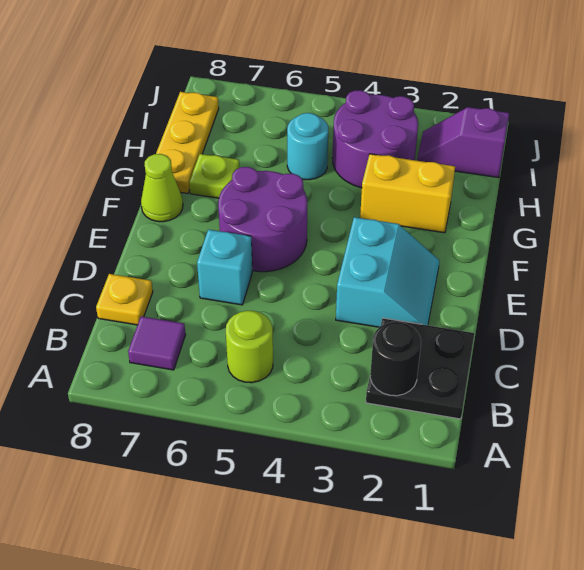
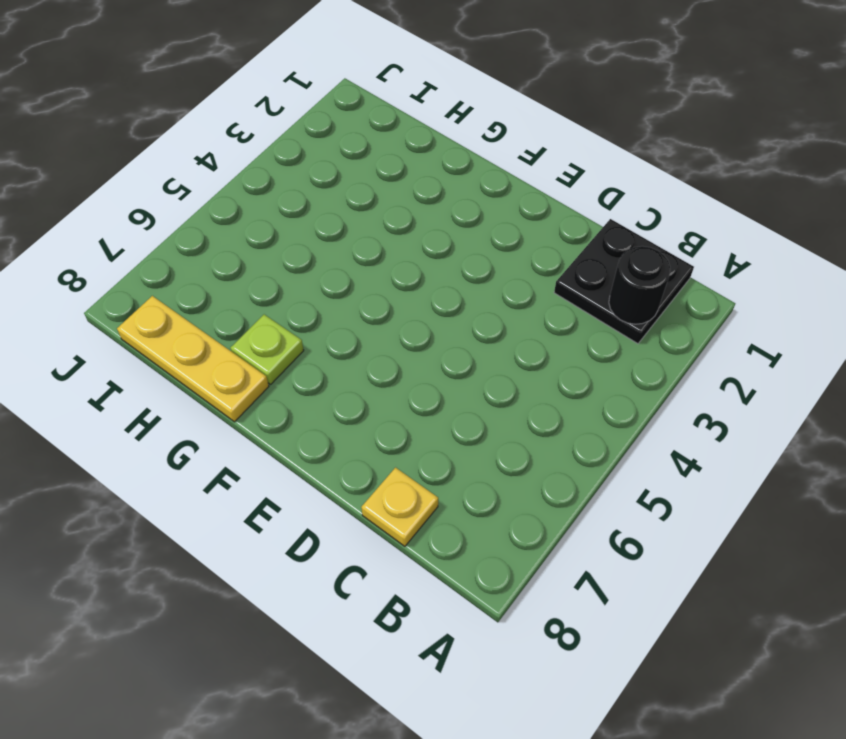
none -> lime round brick B5 level 1
none -> purple tile B7 level 1
none -> cyan slope D2:E3 level 1 top 3

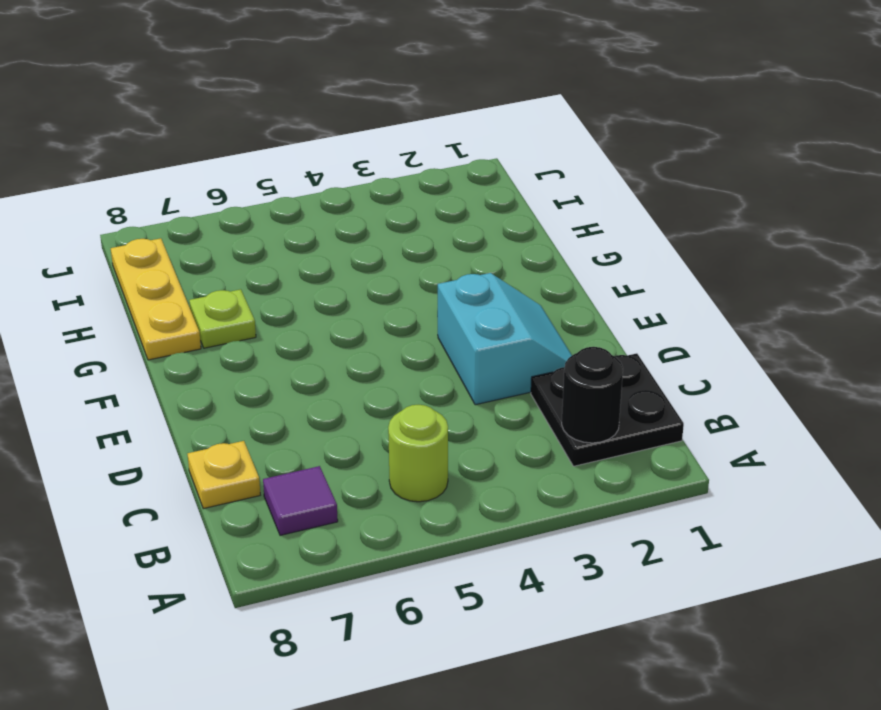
none -> cyan brick D6 level 1
none -> purple round brick E5:F6 level 1
none -> lime cone F8 level 1

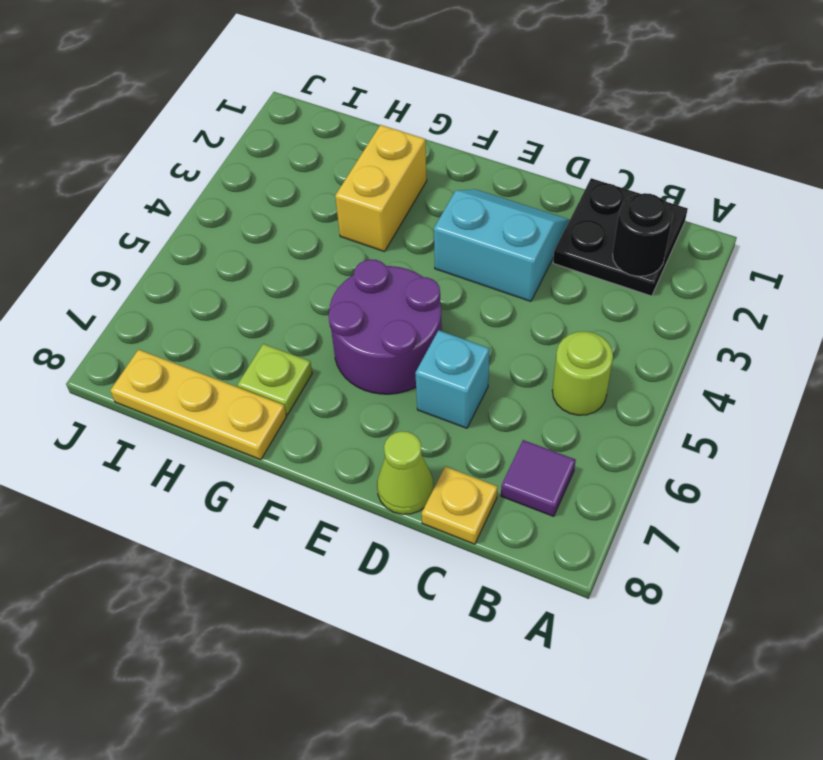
lime cone D8 level 1 -> lime cone F8 level 1
none -> purple round brick H3:I4 level 1
none -> cyan round brick H5 level 1
none -> purple slope I1:I2 level 1 top 1

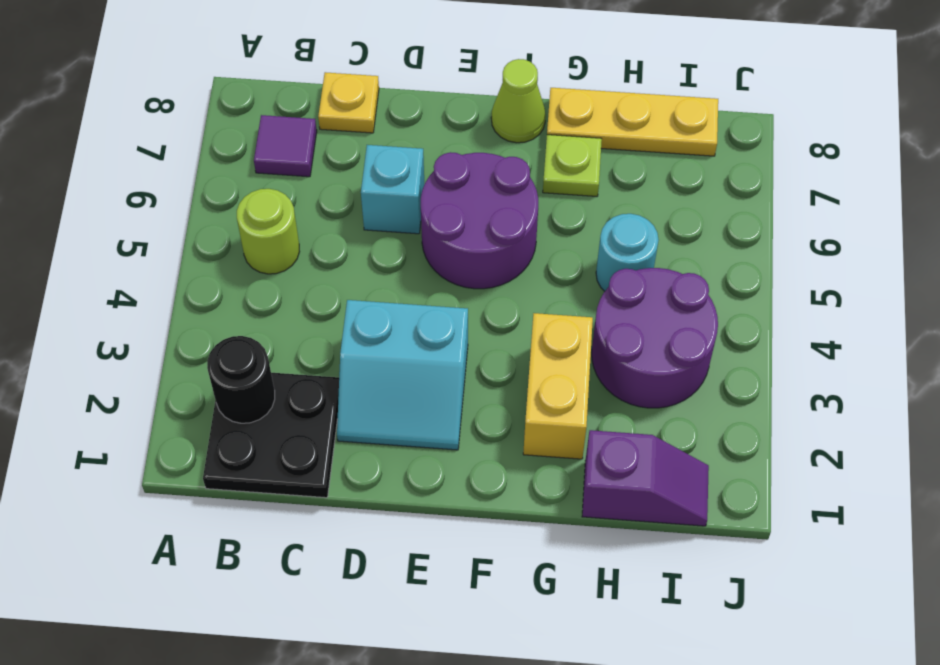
purple slope H1:I1 level 1 top H -> purple slope I1:I2 level 1 top 1

